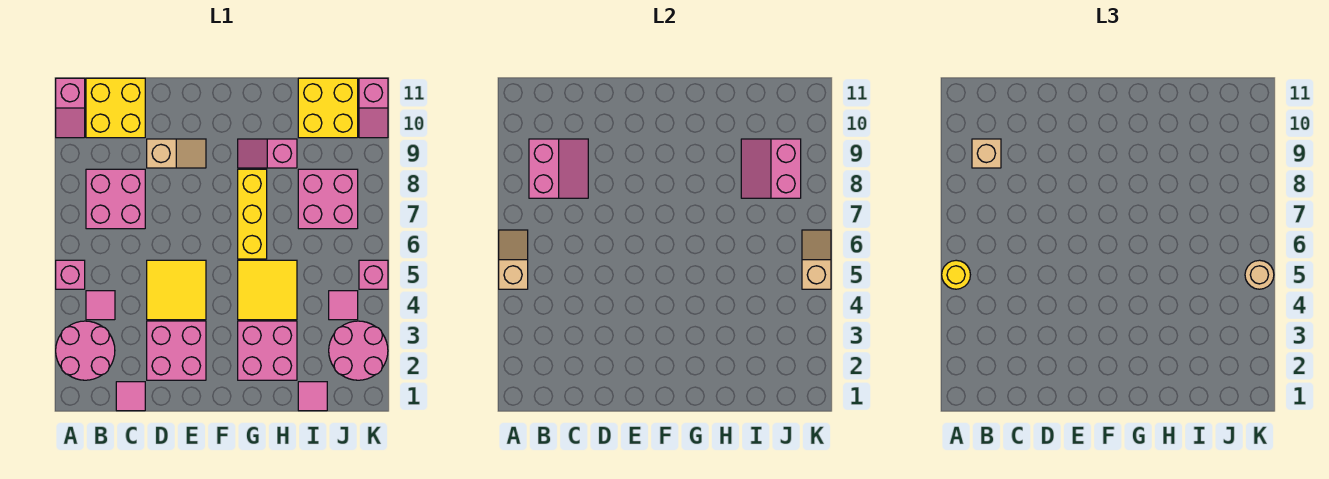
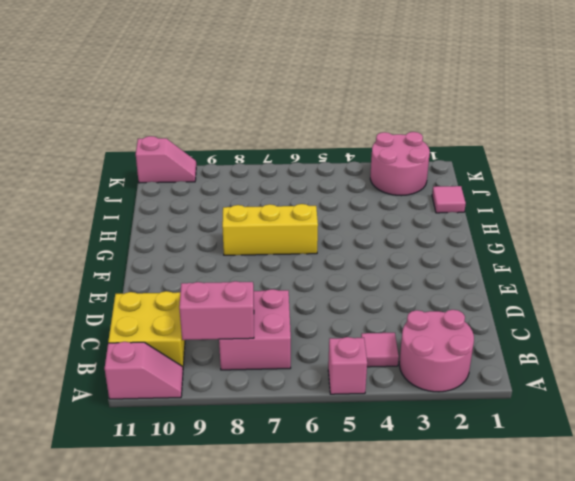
none -> pink tile C1 level 1
none -> pink brick D2:E3 level 1
none -> yellow tile D4:E5 level 1

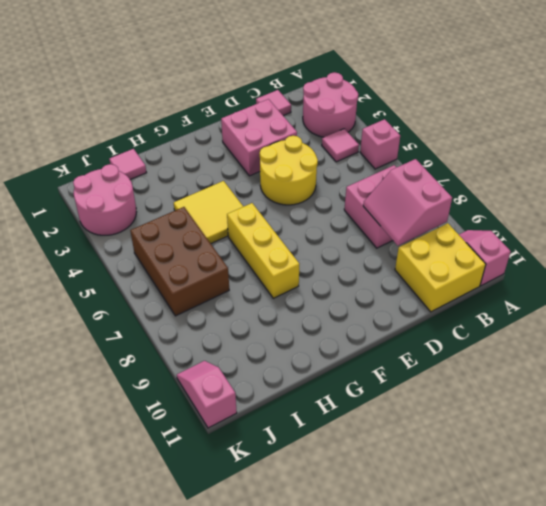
yellow round brick D4:E5 level 1 -> yellow tile D4:E5 level 1
brown brick I5:J7 level 1 -> pink brick I7:J8 level 1
none -> tan slope D9:E9 level 1 top D
none -> pink brick G2:H3 level 1
none -> pink slope G9:H9 level 1 top H

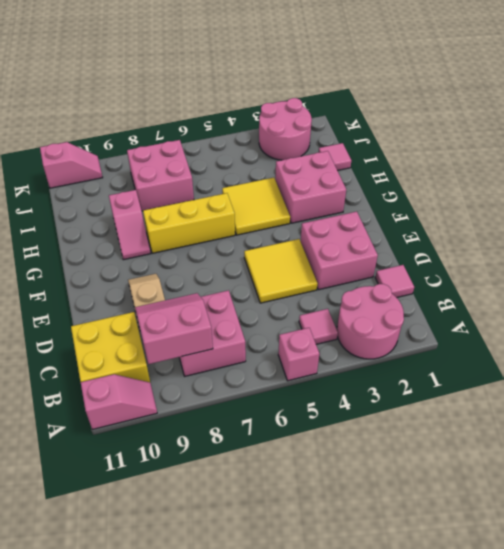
none -> yellow brick I10:J11 level 1
none -> pink tile J4 level 1
none -> pink brick K5 level 1

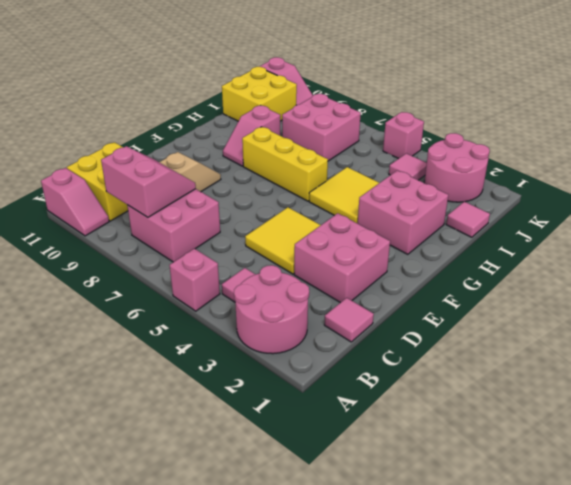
none -> tan slope A5:A6 level 2 top 5
none -> pink slope I8:J9 level 2 top J
none -> tan slope K5:K6 level 2 top 5

